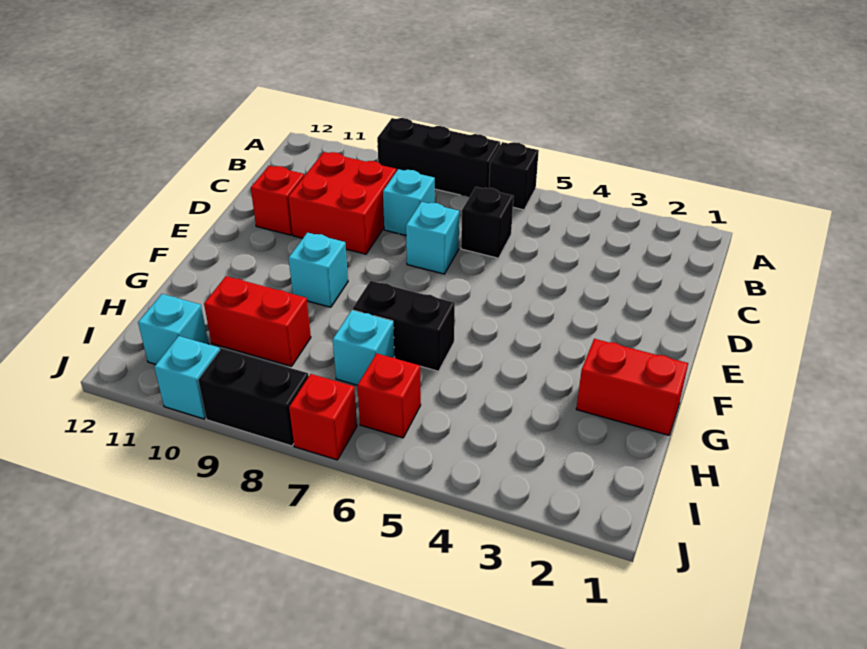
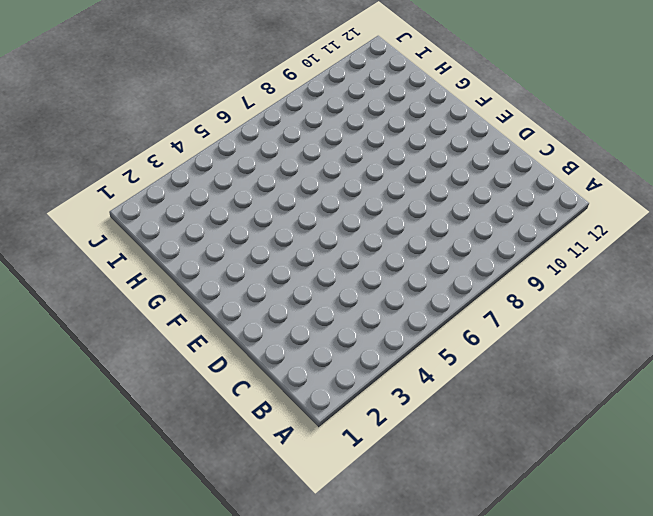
none -> black brick A6 level 1
none -> black brick A7:A9 level 1
none -> black brick C6 level 1

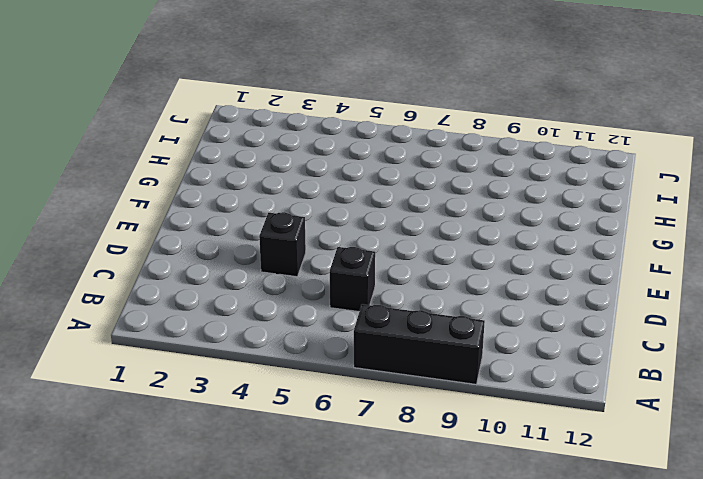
black brick D4 level 1 -> black brick A6 level 1
none -> cyan brick C8 level 1
none -> red brick C9:D10 level 1
none -> cyan brick D7 level 1

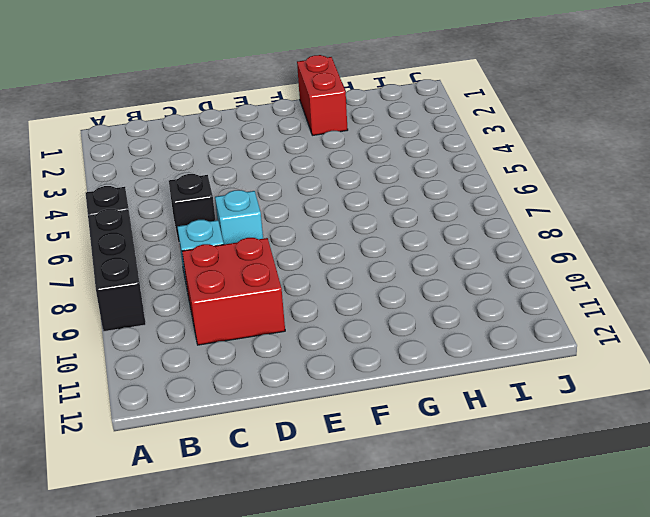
none -> red brick D11 level 1
none -> cyan brick F9 level 1
none -> black brick G6:G7 level 1

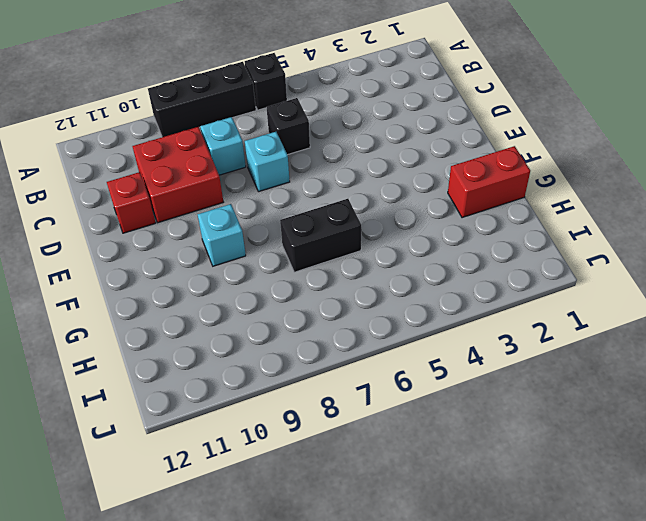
none -> cyan brick H7 level 1
none -> red brick H9:H10 level 1
none -> red brick I6 level 1

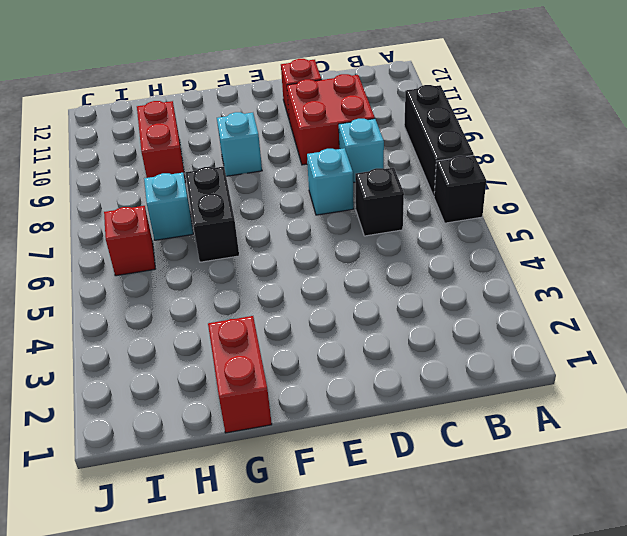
none -> cyan brick I11 level 1
none -> red brick J7 level 1
none -> black brick J8:J9 level 1

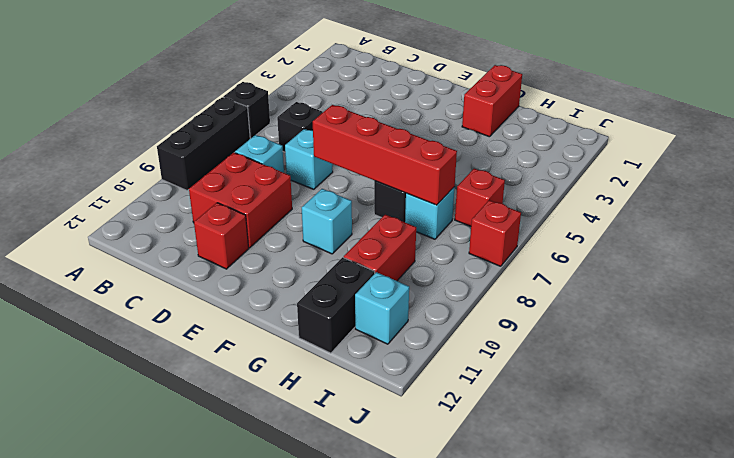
red brick E7:H7 level 2 -> none
black brick H11:H12 level 1 -> black brick J8:J9 level 1
none -> cyan brick J10 level 1

